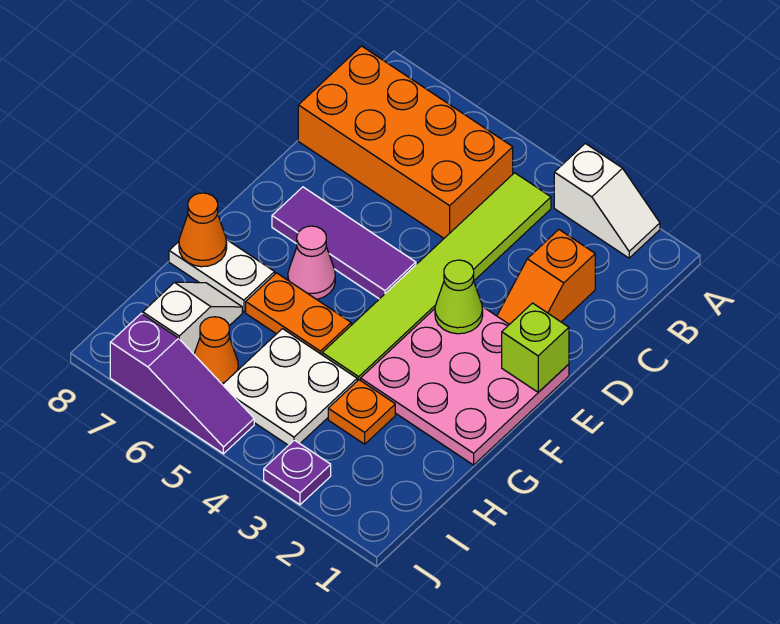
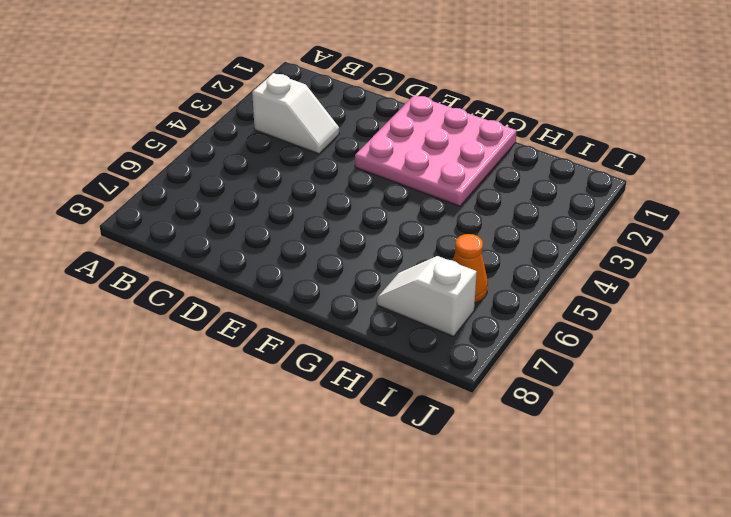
white slope B3:C3 level 1 top B -> white slope A2:A3 level 1 top 3
none -> lime tile B4:G4 level 1
none -> orange brick B5:C8 level 1
none -> orange slope C2:D2 level 1 top C

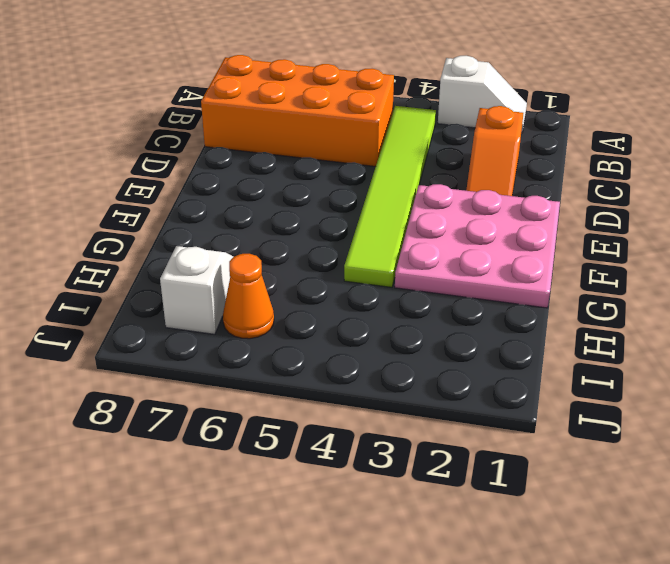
none -> purple tile E5:E7 level 1
none -> pink cone F6 level 1
none -> orange plate G5:G6 level 1

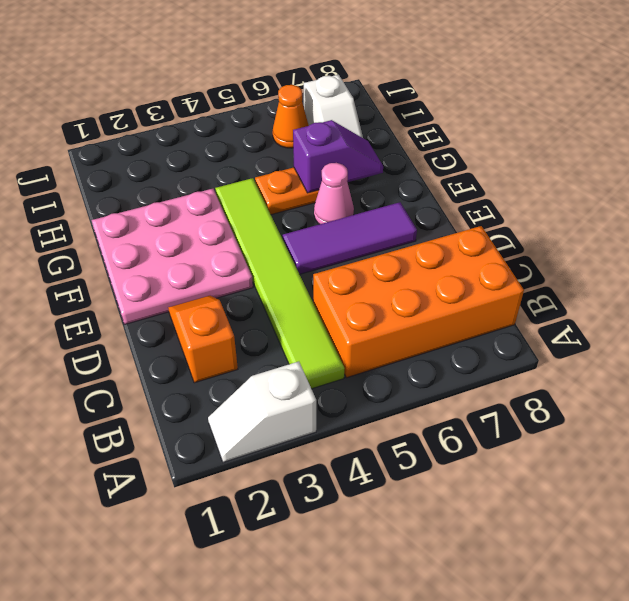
purple slope G6:G7 level 2 top 6 -> none
none -> white plate G7:G8 level 1
none -> orange plate H3 level 1
none -> white plate H4:I5 level 1

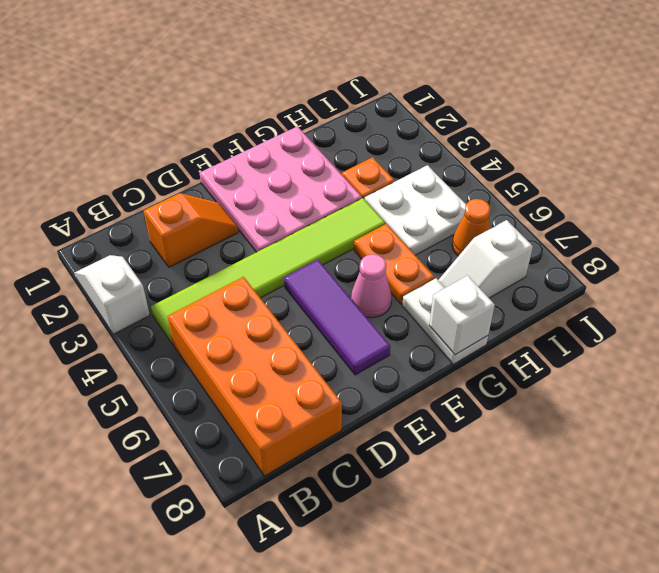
white brick G8 level 2 -> orange cone G8 level 2
none -> purple plate J3 level 1
none -> purple slope J5:J7 level 1 top 7
none -> lime brick E1 level 2

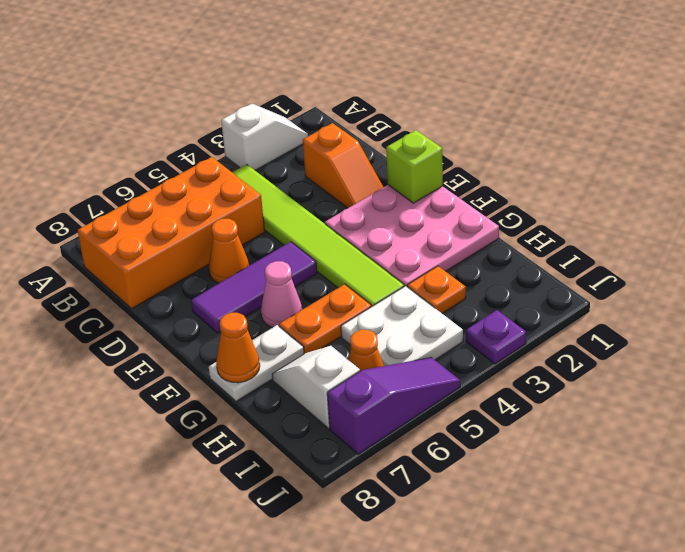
orange cone D6 level 1 -> none
none -> lime cone E3 level 2

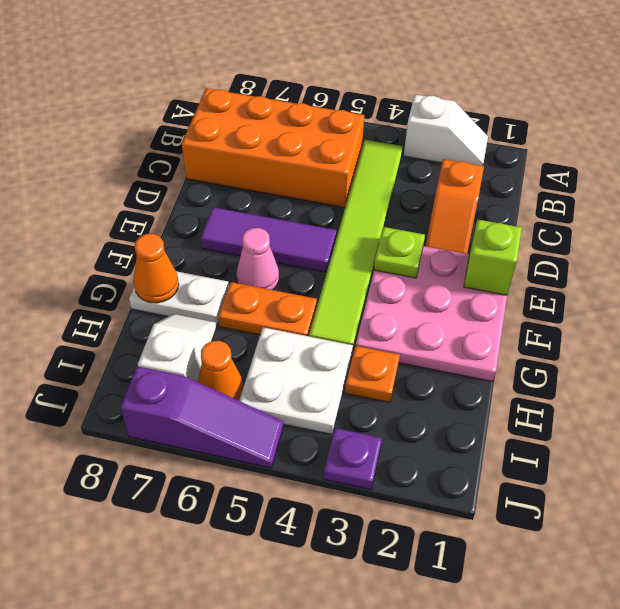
lime plate E3 level 2 -> lime cone E3 level 2

